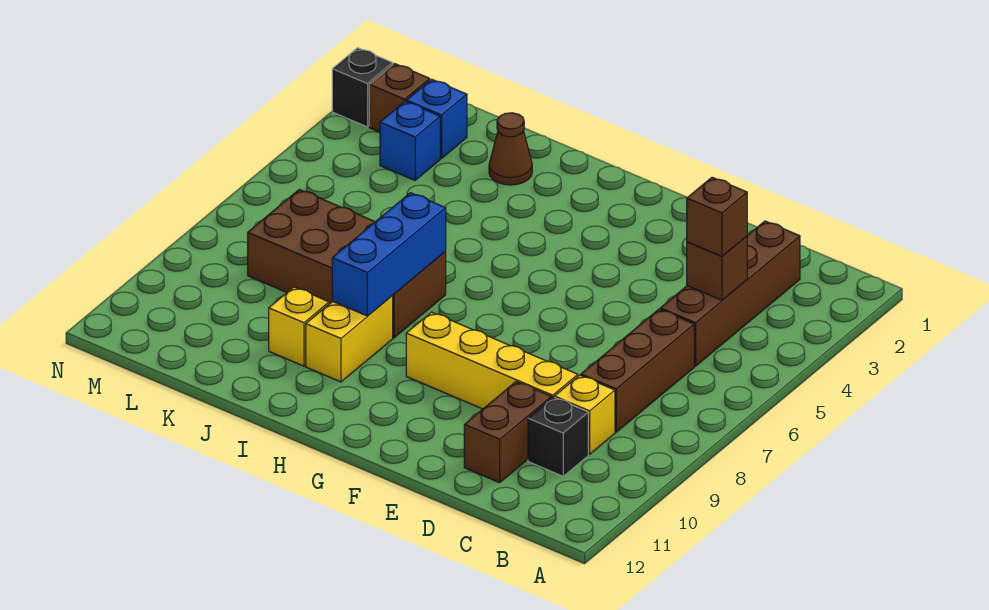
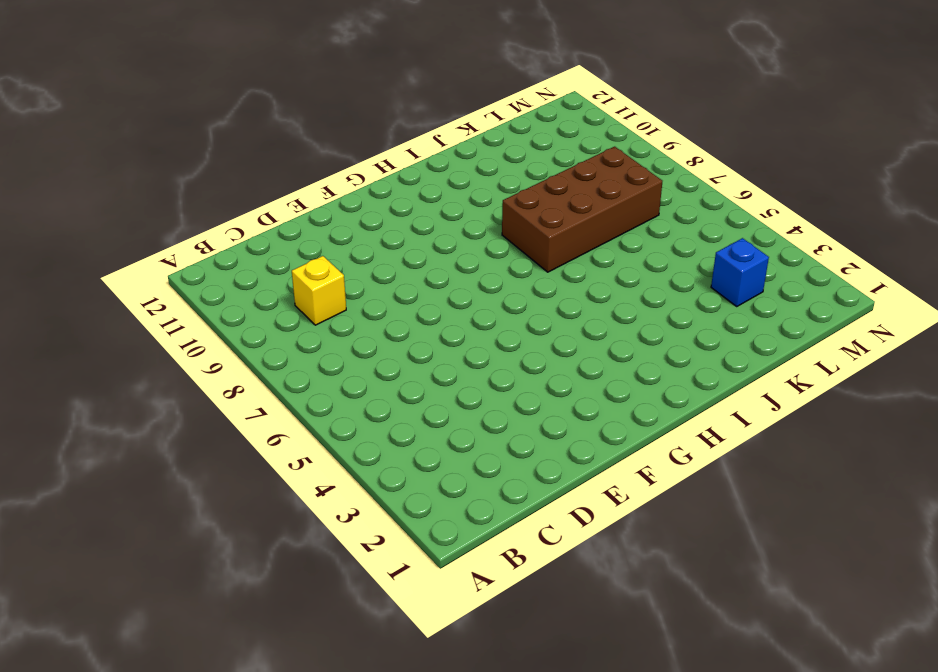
none -> brown brick C2:C5 level 1
none -> brown brick C6:C8 level 1
none -> black brick C10 level 1

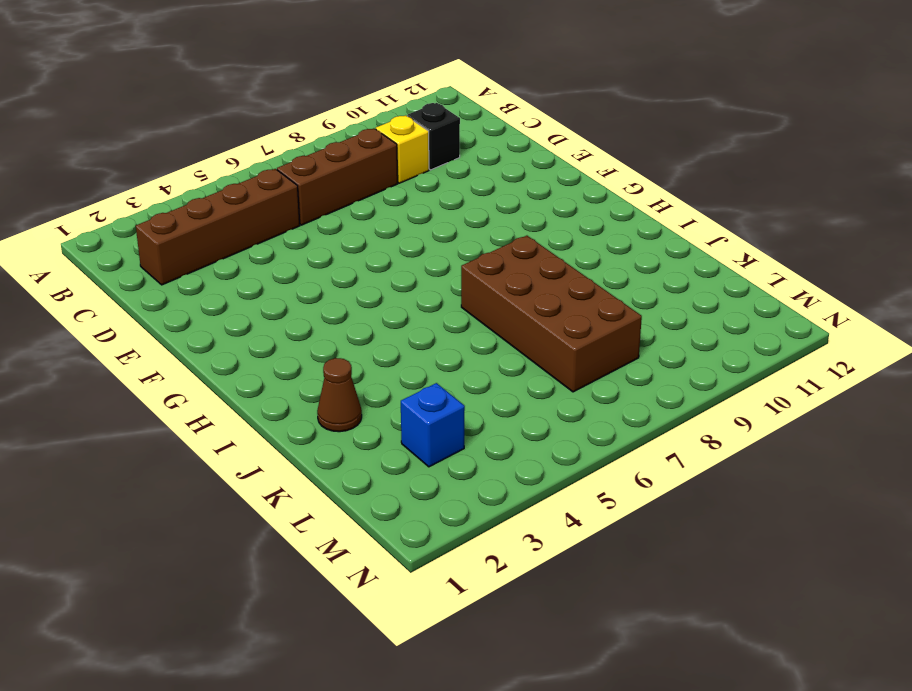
none -> yellow brick D9:G9 level 1
none -> brown brick D10:D11 level 1
none -> yellow brick I9:I10 level 1

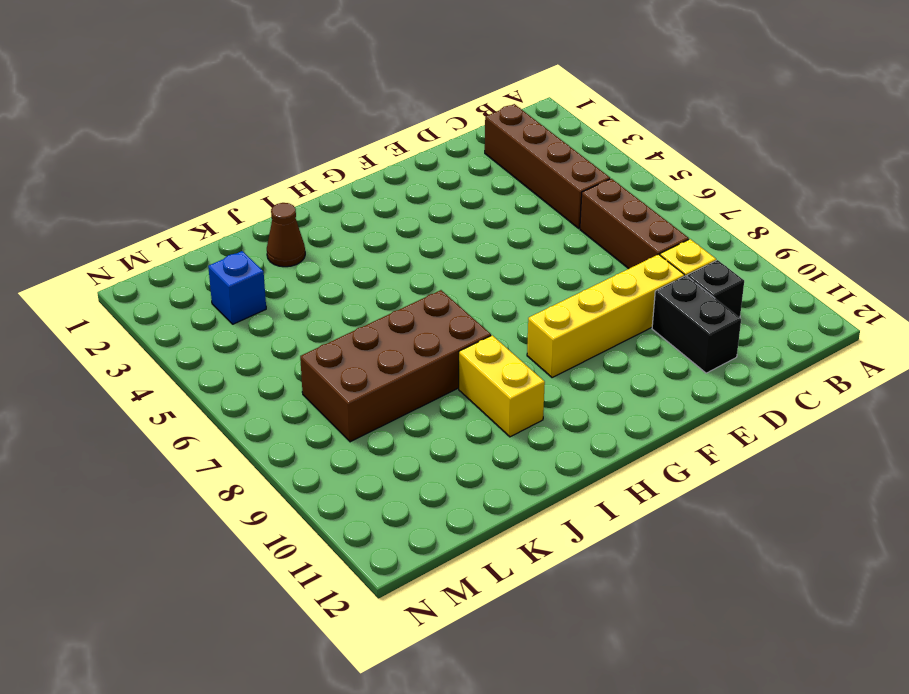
black brick D10:D11 level 1 -> brown brick D10:D11 level 1
none -> yellow brick J10 level 1
none -> blue brick L2 level 1
none -> brown brick M2 level 1

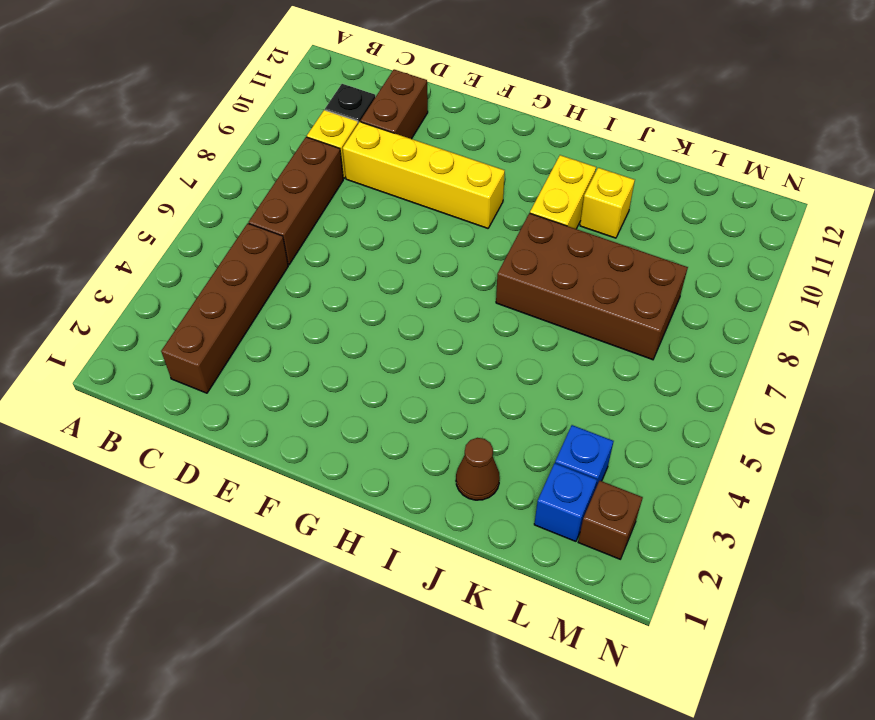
none -> black brick N2 level 1
none -> brown brick C4 level 2
none -> blue brick I7:I9 level 2

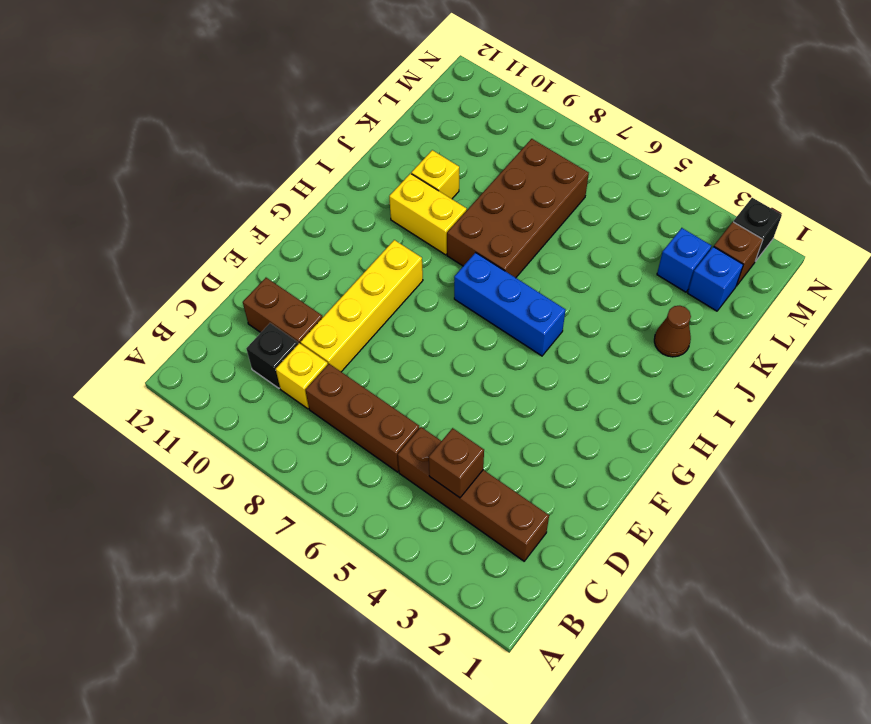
blue brick H5:H7 level 1 -> blue brick I7:I9 level 2
none -> brown brick C4 level 3

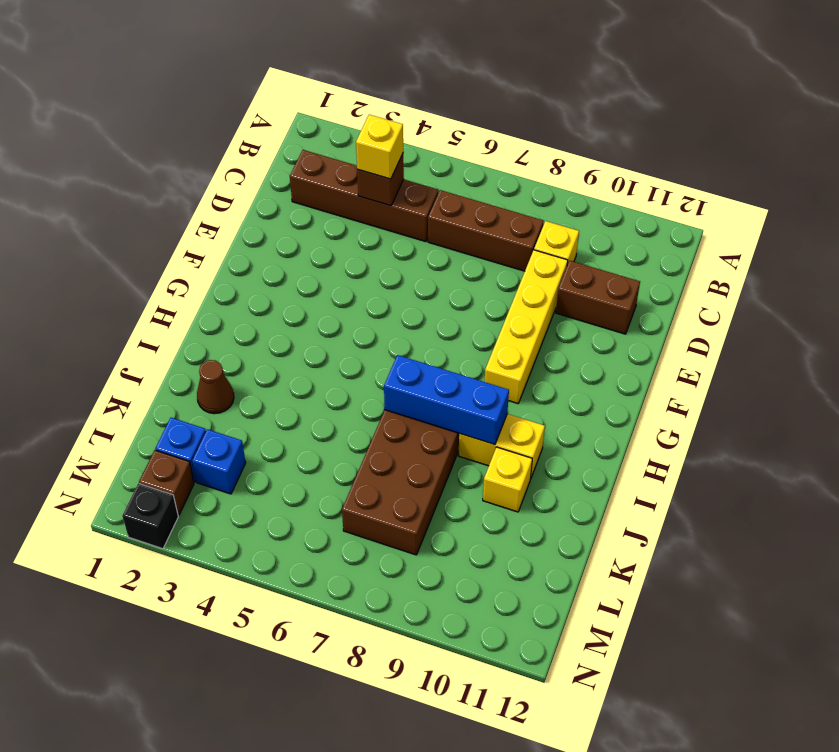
yellow brick C4 level 3 -> brown brick C4 level 3
none -> black brick C10 level 1

